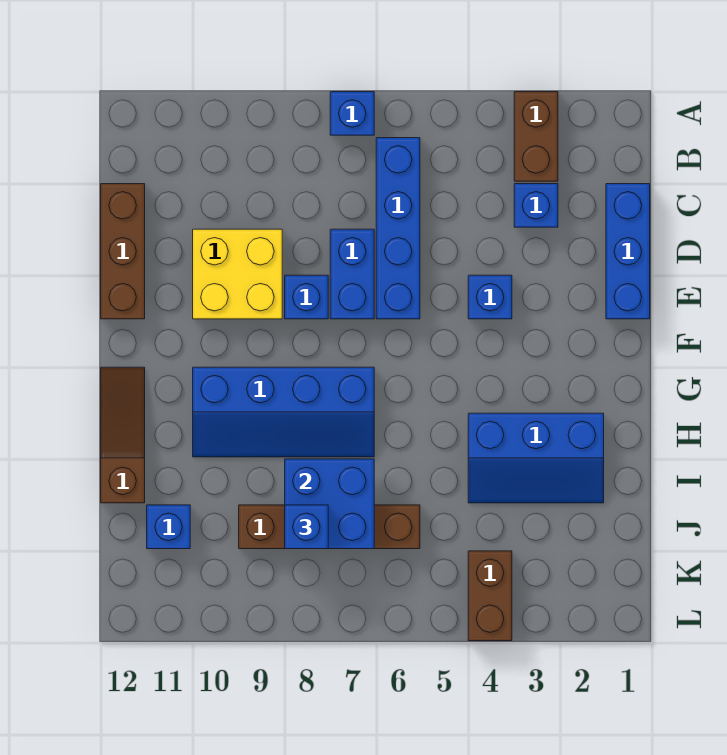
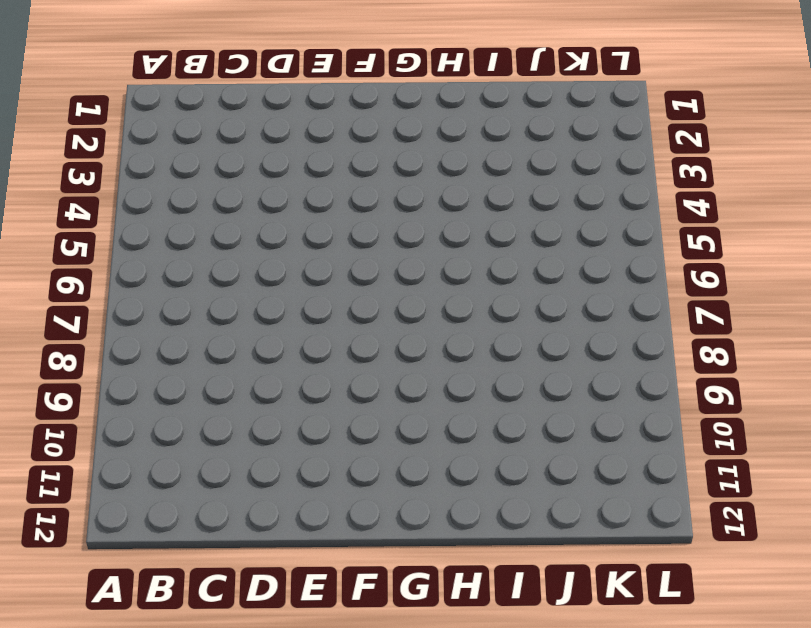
none -> brown brick A3:B3 level 1
none -> blue brick A7 level 1
none -> blue brick B6:E6 level 1

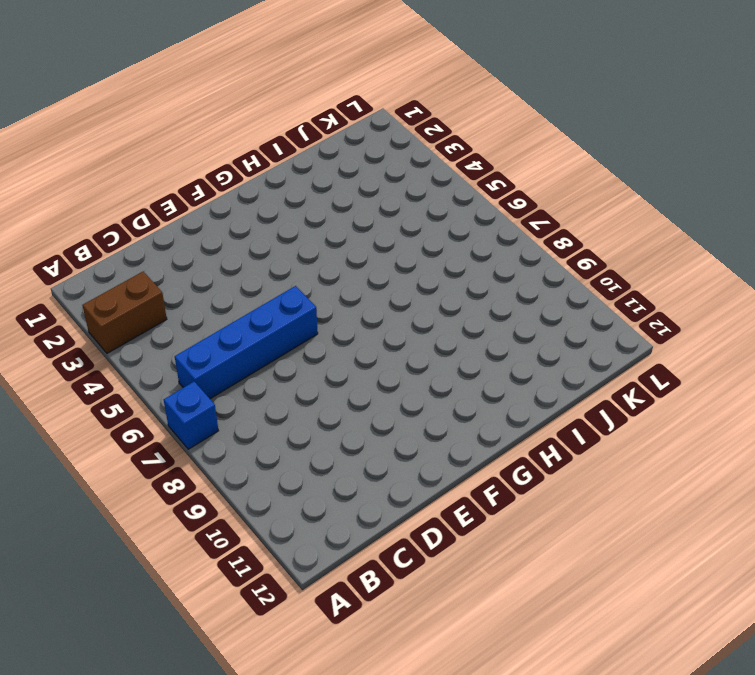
none -> blue brick C1:E1 level 1
none -> blue brick C3 level 1
none -> brown brick C12:E12 level 1

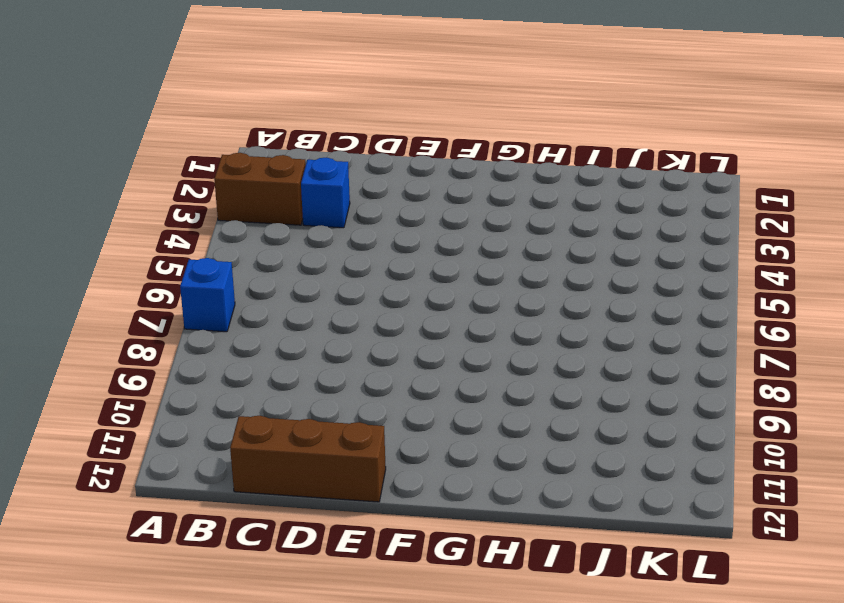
none -> blue brick B6:E6 level 1
none -> blue brick C1:E1 level 1
none -> blue brick D7:E7 level 1

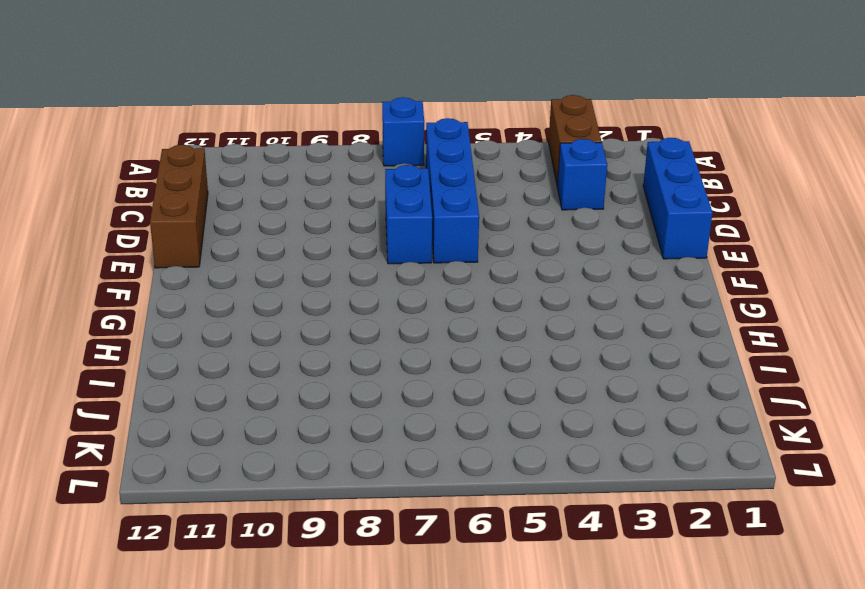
none -> yellow brick D9:E10 level 1
none -> blue brick E4 level 1
none -> blue brick E8 level 1

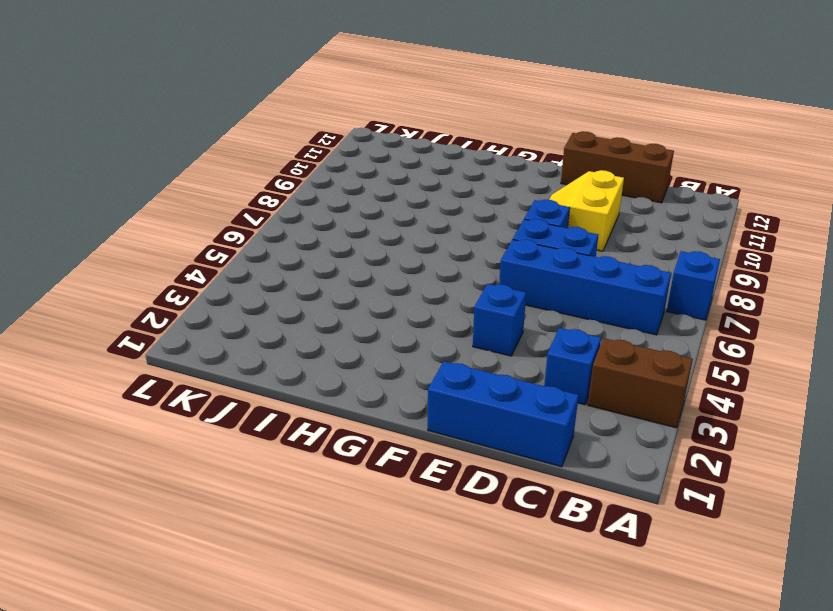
yellow slope D9:E10 level 1 top D -> yellow brick D9:E10 level 1
none -> blue slope G7:H10 level 1 top G
none -> brown slope G12:I12 level 1 top I
none -> blue slope H2:I4 level 1 top H

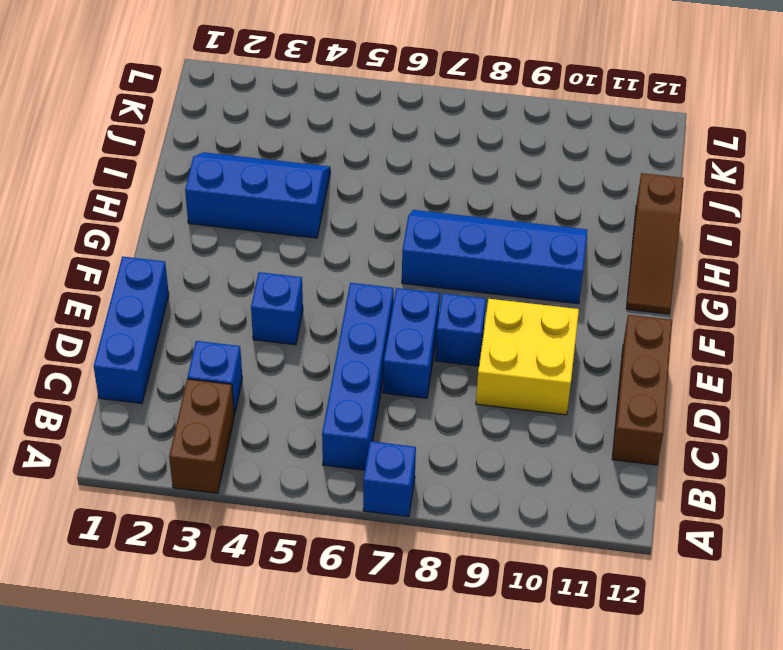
none -> brown brick J6:J9 level 1
none -> blue brick J11 level 1
none -> brown brick K4:L4 level 1

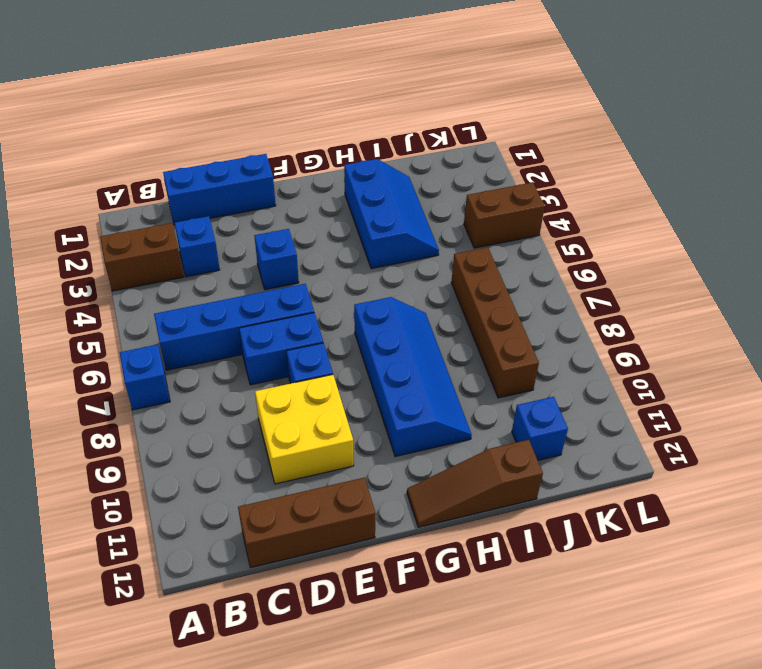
none -> blue brick I7:J8 level 2
none -> blue brick J8 level 3

